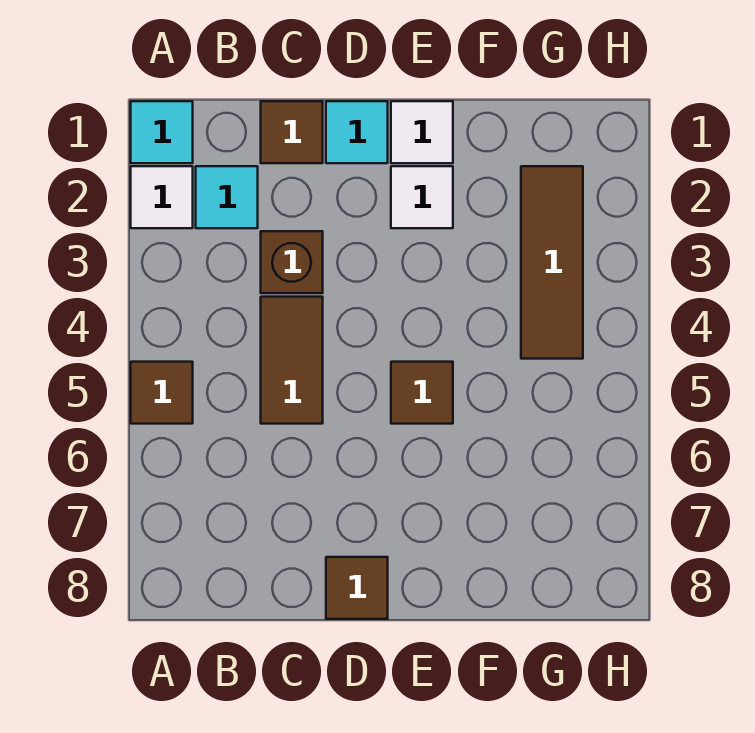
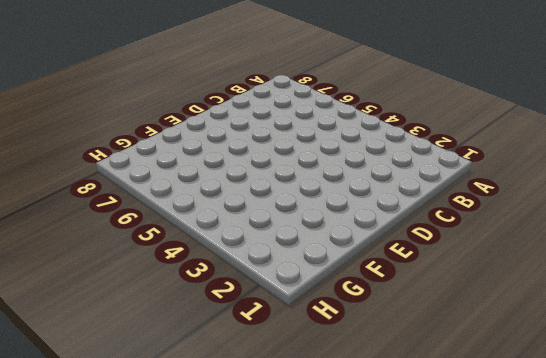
none -> cyan tile A1 level 1
none -> white tile A2 level 1
none -> brown tile A5 level 1

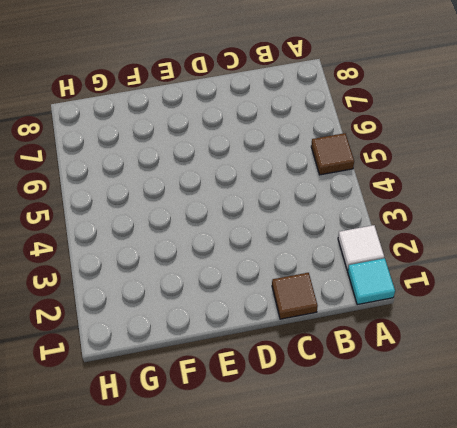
none -> cyan tile B2 level 1
none -> brown brick C3 level 1
none -> brown tile C4:C5 level 1

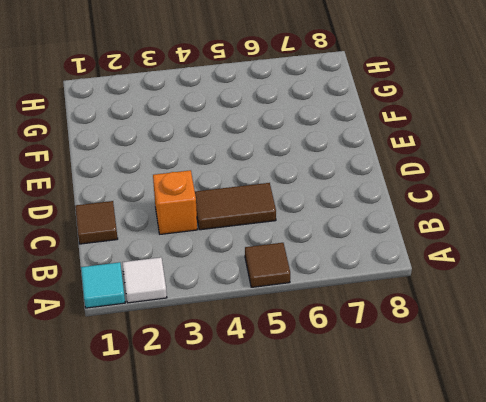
orange brick C3 level 1 -> brown brick C3 level 1
none -> cyan tile B2 level 1
none -> cyan tile D1 level 1
none -> brown tile D8 level 1

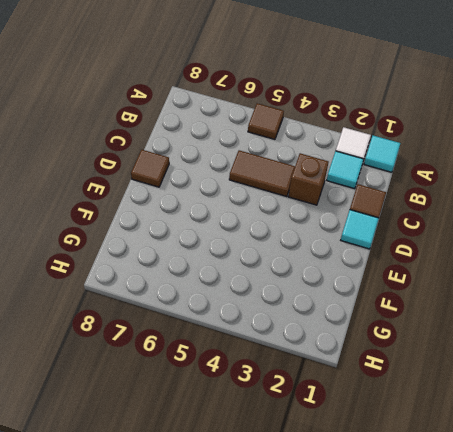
none -> white tile E1 level 1
none -> white tile E2 level 1
none -> brown tile E5 level 1

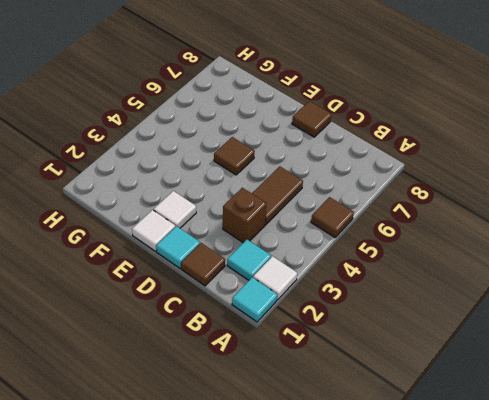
none -> brown tile G2:G4 level 1

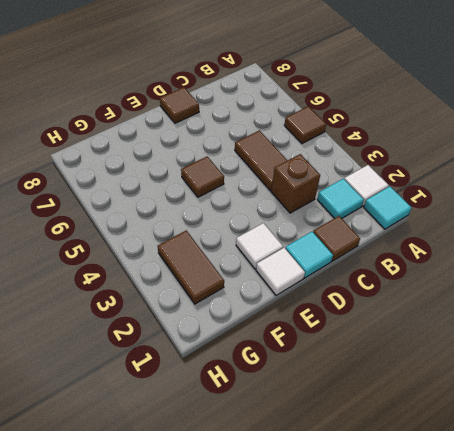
brown tile G2:G3 level 1 -> brown tile G2:G4 level 1

